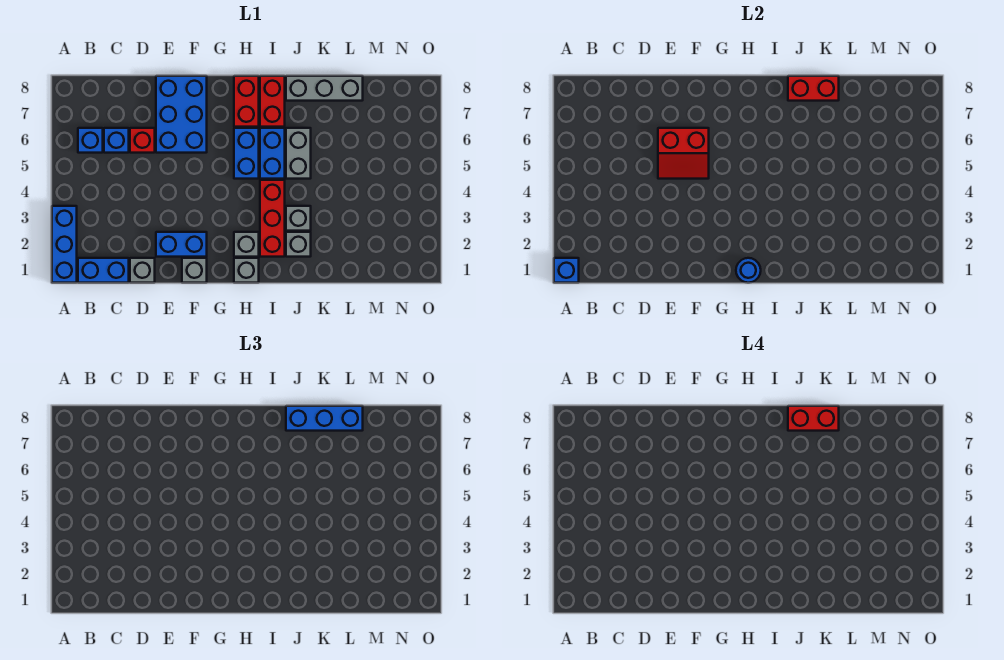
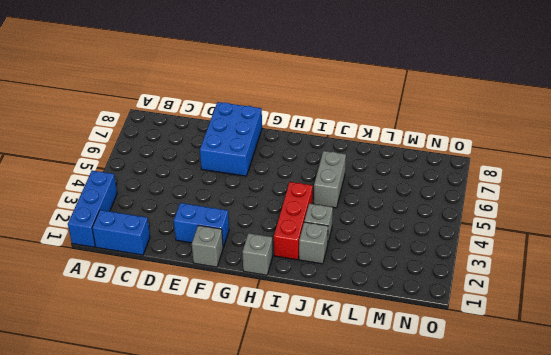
none -> blue brick B6 level 1
none -> blue brick C6 level 1
none -> grey brick D1 level 1

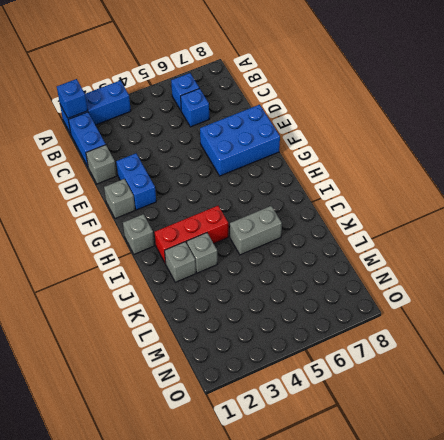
none -> red brick D6 level 1
none -> grey brick H2 level 1
none -> blue brick H5:H6 level 1

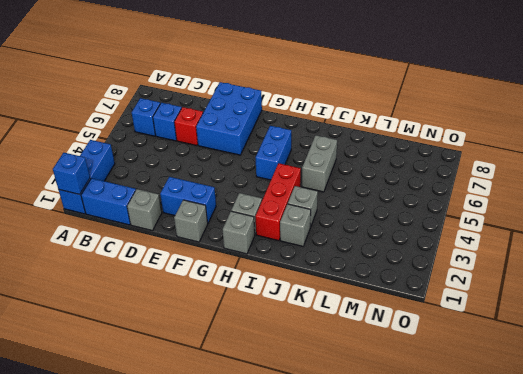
none -> red brick H7:H8 level 1
none -> blue brick I5:I6 level 1
none -> red brick I7:I8 level 1

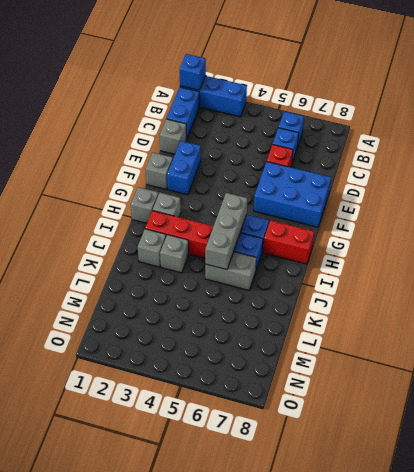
grey brick H5:J5 level 2 -> grey brick J8:L8 level 1
none -> red brick I7:I8 level 1
none -> red slope E5:F6 level 2 top 6
none -> blue round brick H1 level 2

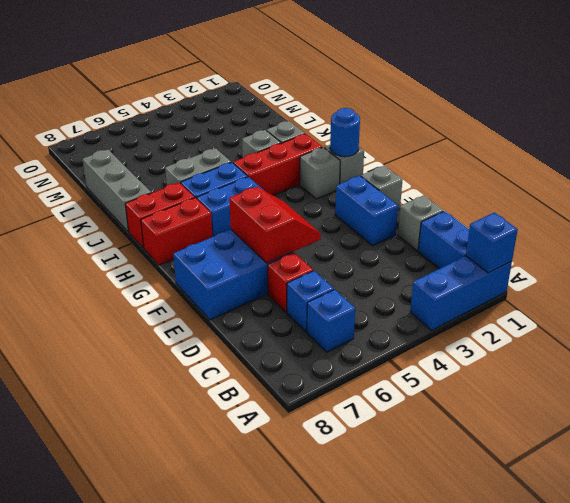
none -> red brick J8:K8 level 2
none -> blue brick J8:L8 level 3
none -> red brick J8:K8 level 4

